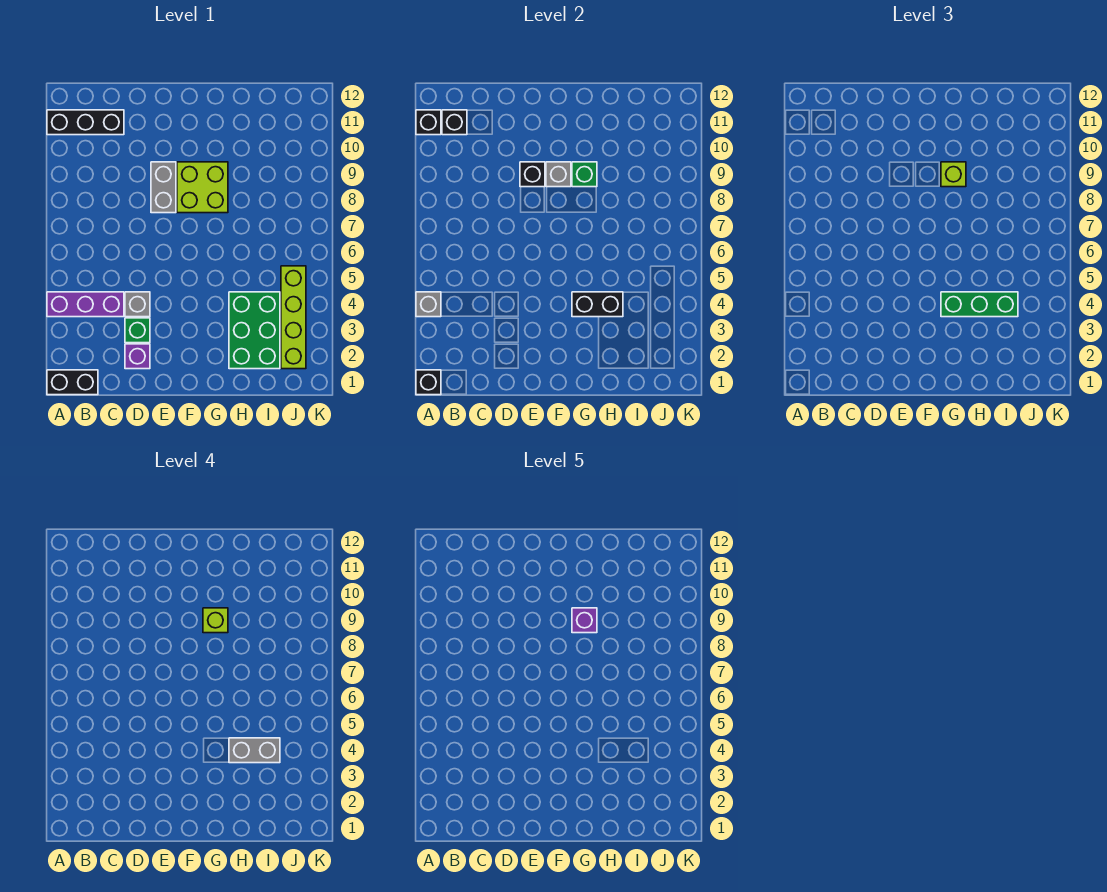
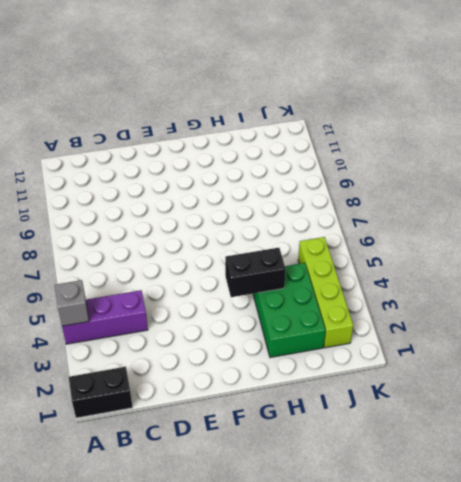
none -> black brick A11:C11 level 1
none -> purple brick D2 level 1
none -> green brick D3 level 1

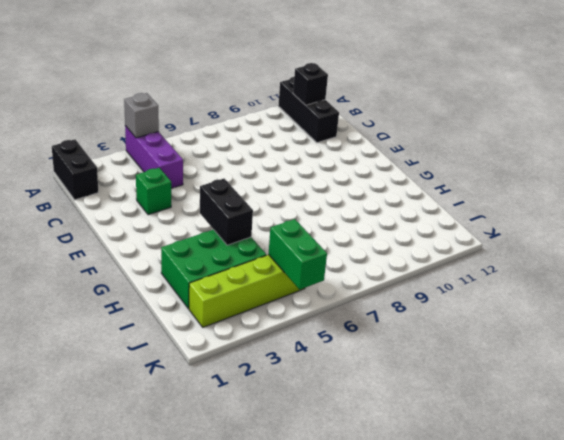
green brick J5:K5 level 2 -> none
none -> purple brick D2 level 1
none -> grey brick D4 level 1
none -> grey brick E8:E9 level 1

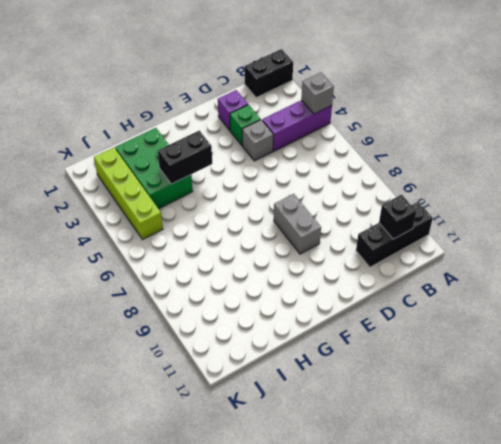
none -> lime brick F8:G9 level 1
none -> black brick A1 level 2
none -> black brick A11 level 2

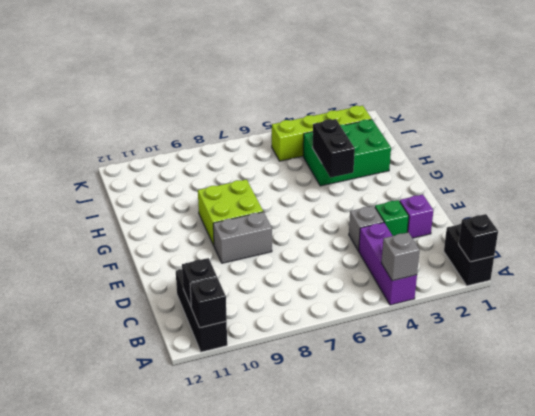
none -> black brick E9 level 2
none -> grey brick F9 level 2
none -> green brick G9 level 2

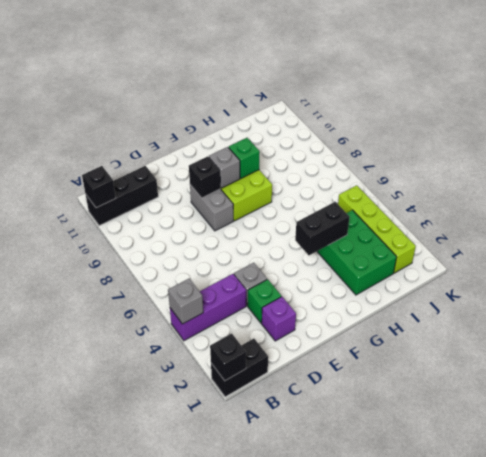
none -> black brick B11 level 2
none -> green brick G4:I4 level 3
none -> lime brick G9 level 3

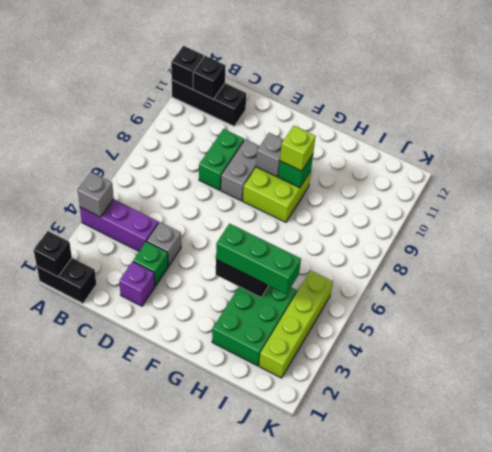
green brick D8:D9 level 1 -> none
none -> black brick E9 level 2
none -> lime brick G9 level 4
none -> grey brick H4:I4 level 4

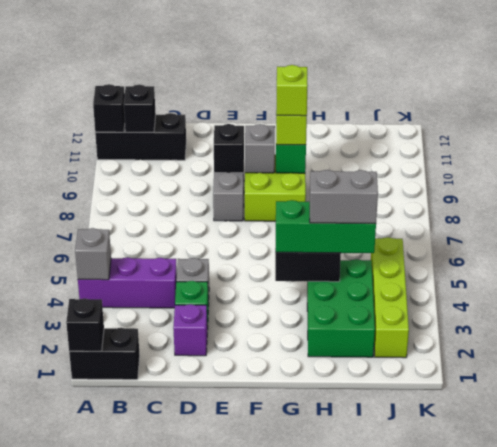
none -> purple brick G9 level 5

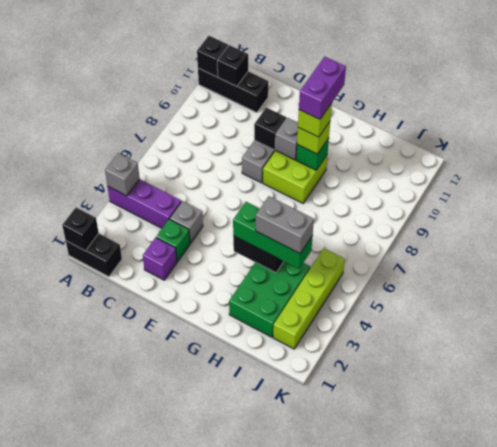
purple brick G9:G10 level 5 -> purple brick G9 level 5

